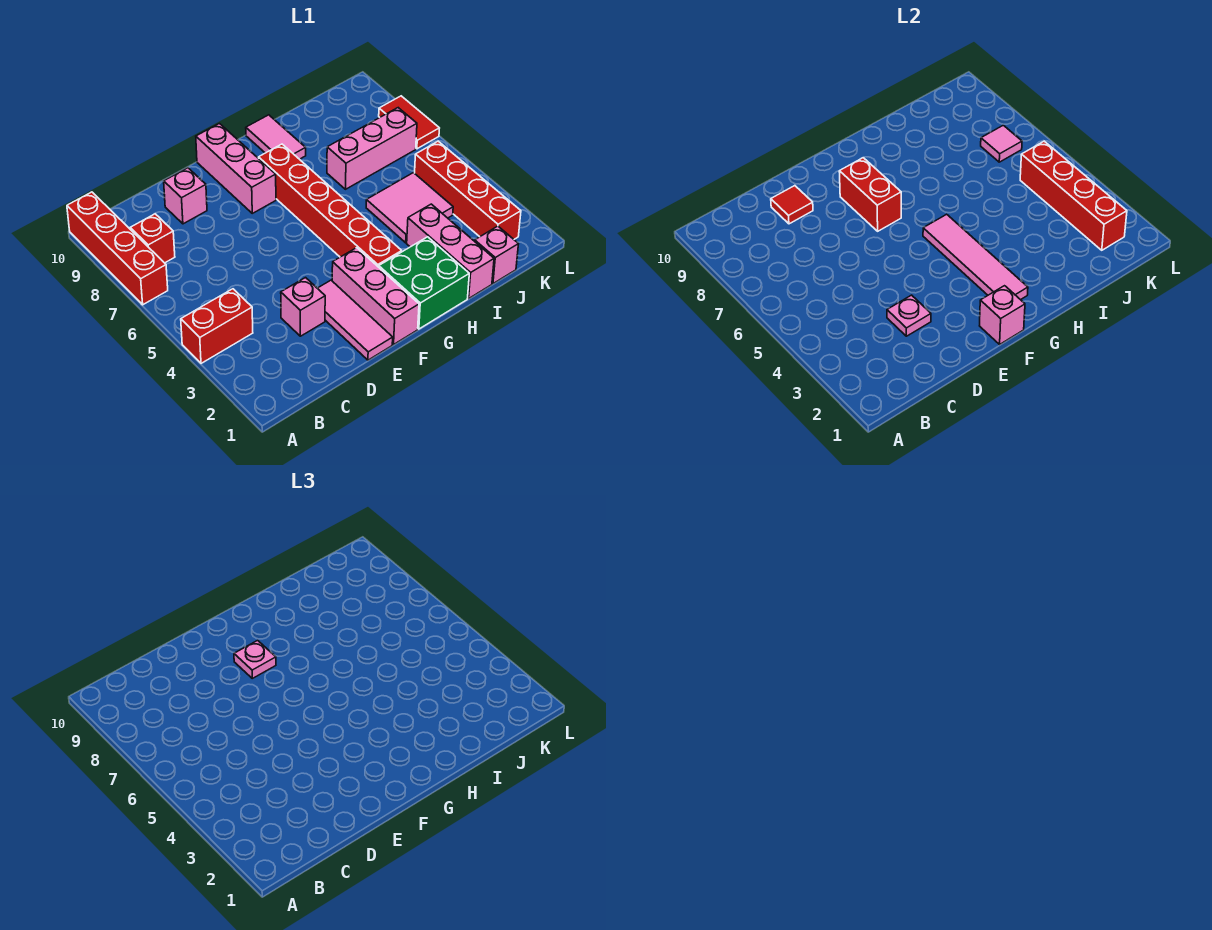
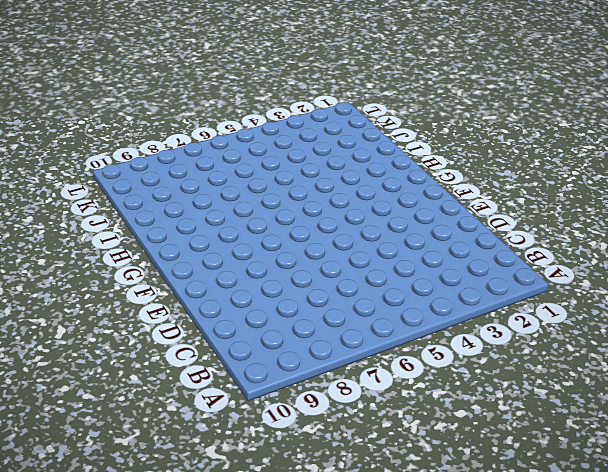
none -> red brick A4:B4 level 1
none -> red brick A7:A10 level 1
none -> red brick B8 level 1

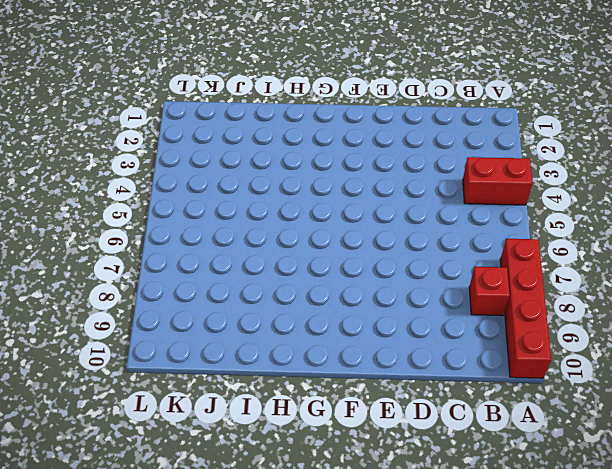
none -> pink brick D3 level 1
none -> pink brick D9 level 1
none -> pink tile E1:E3 level 1

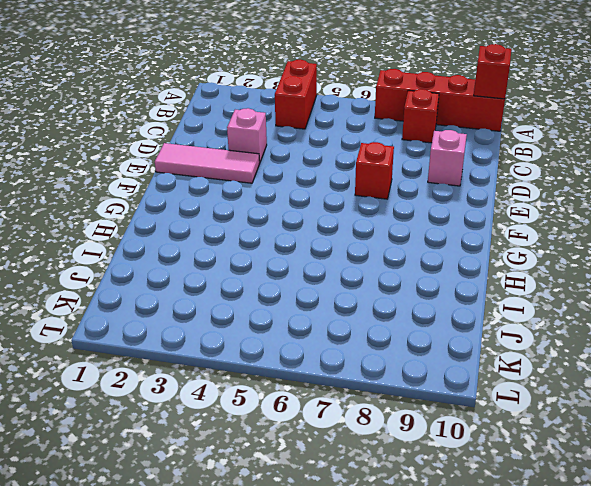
red brick A10 level 2 -> none
red brick E7 level 1 -> none
none -> pink brick F1:F3 level 1
none -> pink brick F8:F10 level 1
none -> green brick G1:H2 level 1

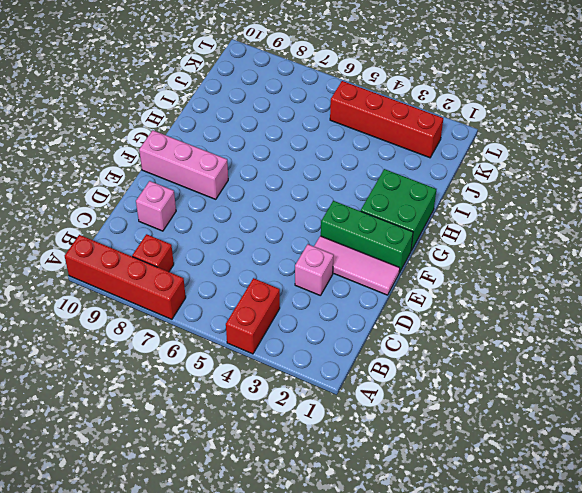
green brick F1:F3 level 1 -> pink brick F1:F3 level 1
none -> red brick G3:G8 level 1
none -> pink tile H9:H10 level 1
none -> pink brick I1:I3 level 1

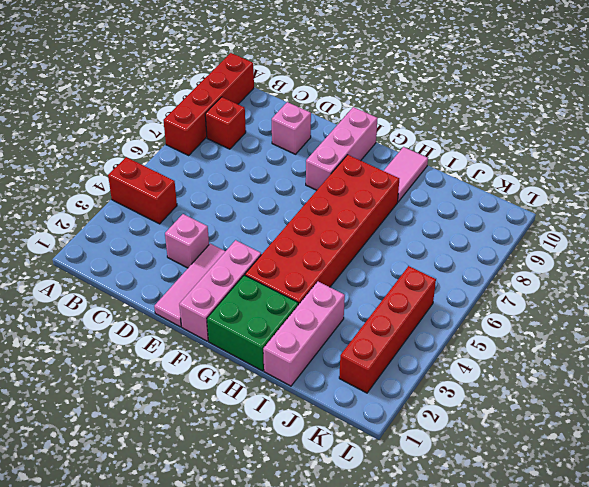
red brick G3:H8 level 1 -> red brick G3:G8 level 1
none -> pink tile I4:J5 level 1
none -> pink brick I7:K7 level 1
none -> pink brick J1 level 1

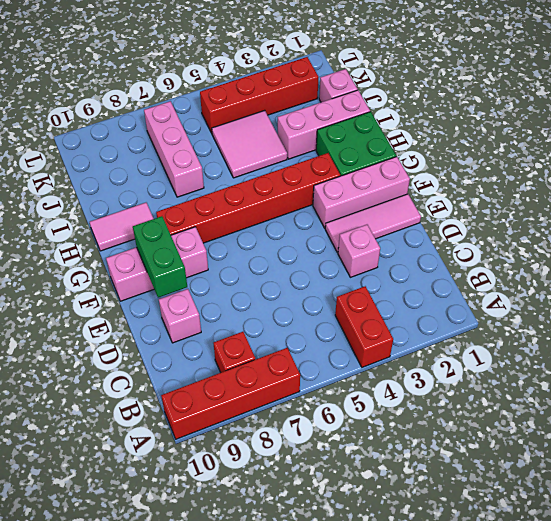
green brick E9:F9 level 2 -> none
none -> red tile L7:L8 level 1
none -> pink plate D3 level 2
none -> red tile D9 level 2

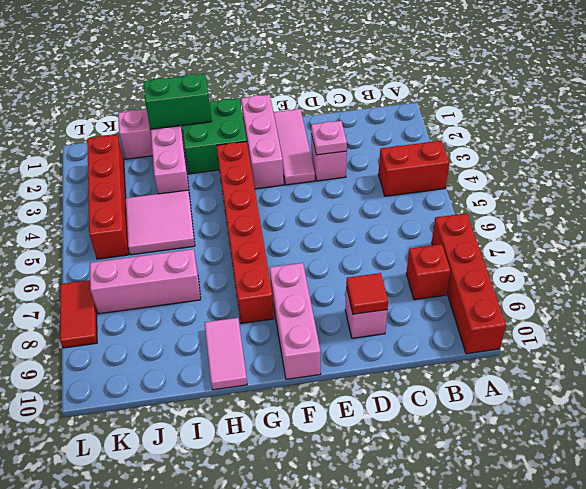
green brick H1:I1 level 2 -> none
none -> pink brick F1 level 2
none -> red brick F7:F8 level 2
none -> pink tile G2:G5 level 2

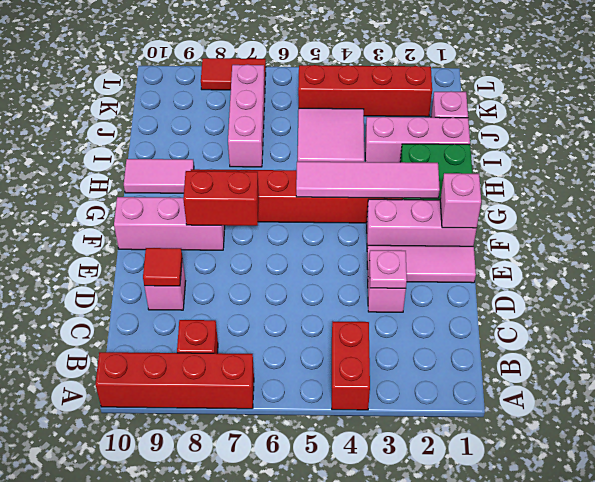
none -> red brick K2:K5 level 2
none -> pink tile K7 level 2
none -> pink plate F8 level 3

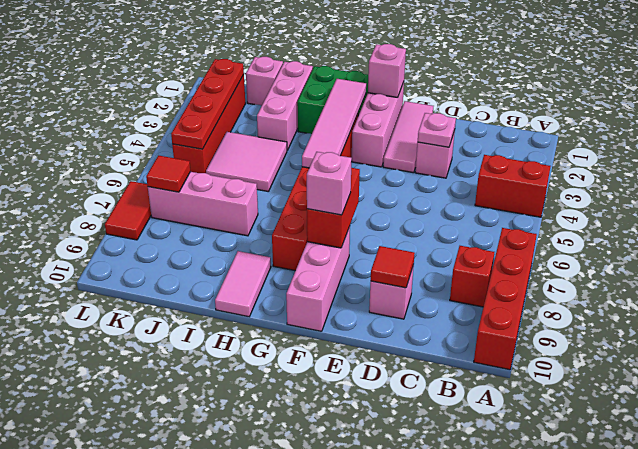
pink brick F8 level 3 -> pink plate F8 level 3
red plate K2:K5 level 2 -> red brick K2:K5 level 2
red tile K7 level 2 -> pink tile K7 level 2

